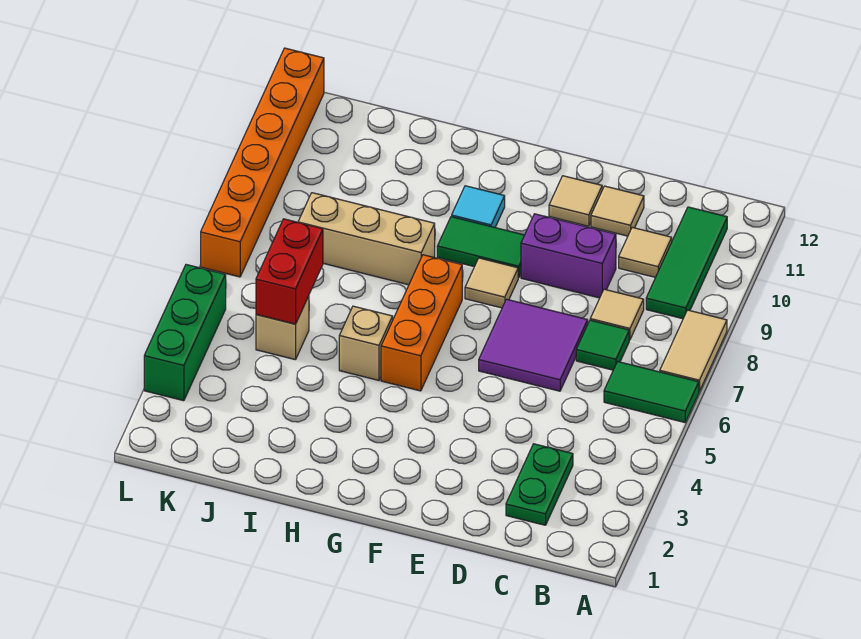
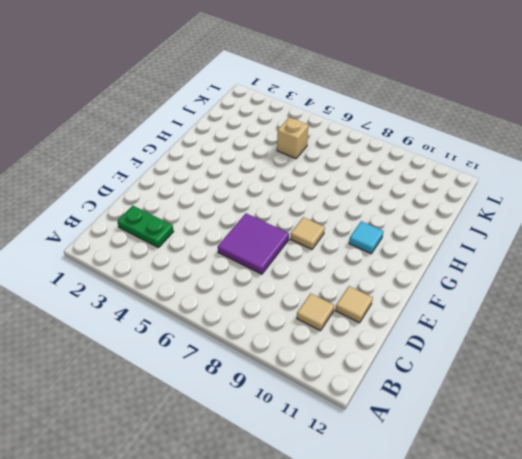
none -> green tile A6:B6 level 1
none -> tan tile A7:A8 level 1
none -> green tile B9:B11 level 1

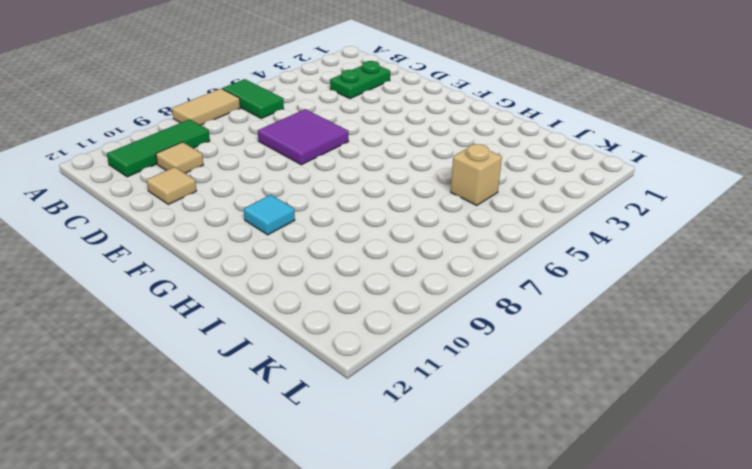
none -> green tile C7 level 1
none -> tan tile C8 level 1
none -> purple brick D9:E9 level 1

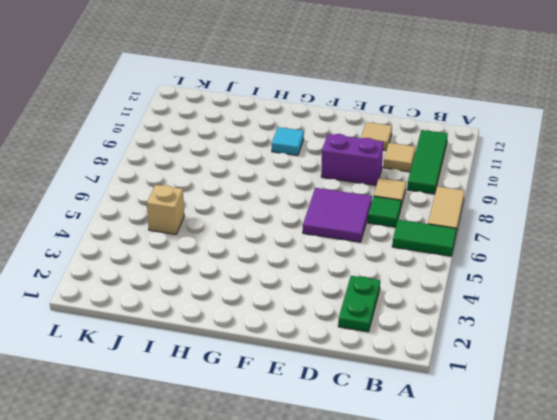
none -> tan tile E11 level 1
none -> tan tile F8 level 1
none -> green tile F9:G9 level 1

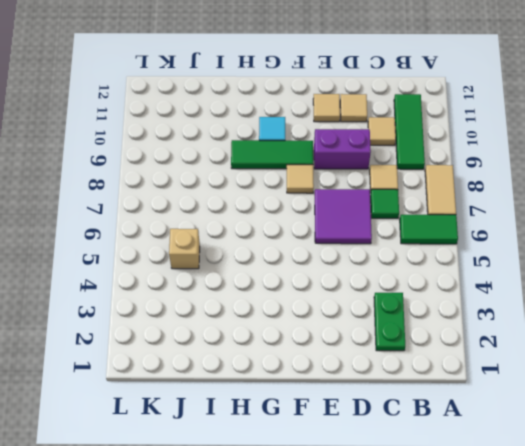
green tile F9:H9 level 1 -> green tile F9:G9 level 1
none -> orange brick G5:G7 level 1
none -> tan brick H5 level 1
none -> tan brick H8:J8 level 1

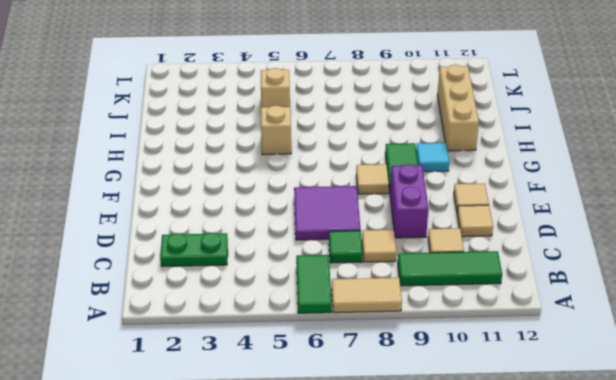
tan brick H11:J11 level 1 -> tan brick H8:J8 level 1
none -> orange brick G5:G7 level 1
none -> green brick L3:L5 level 1
none -> orange brick L7:L12 level 1

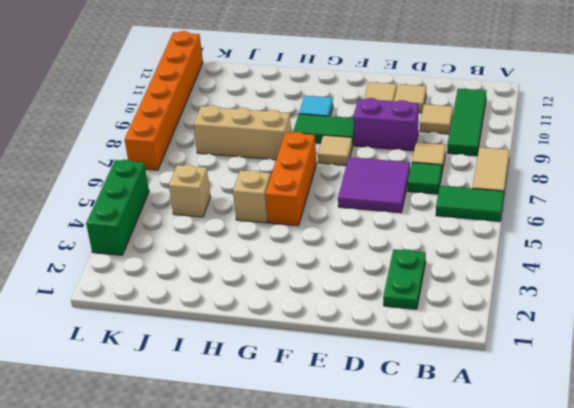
none -> red brick J5:J6 level 2

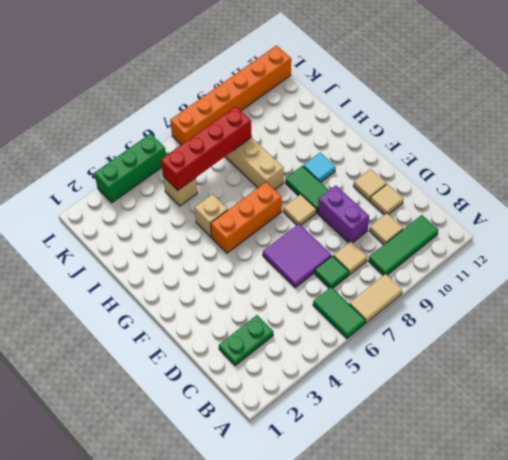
red brick J5:J8 level 2 -> red brick J5:J6 level 2

